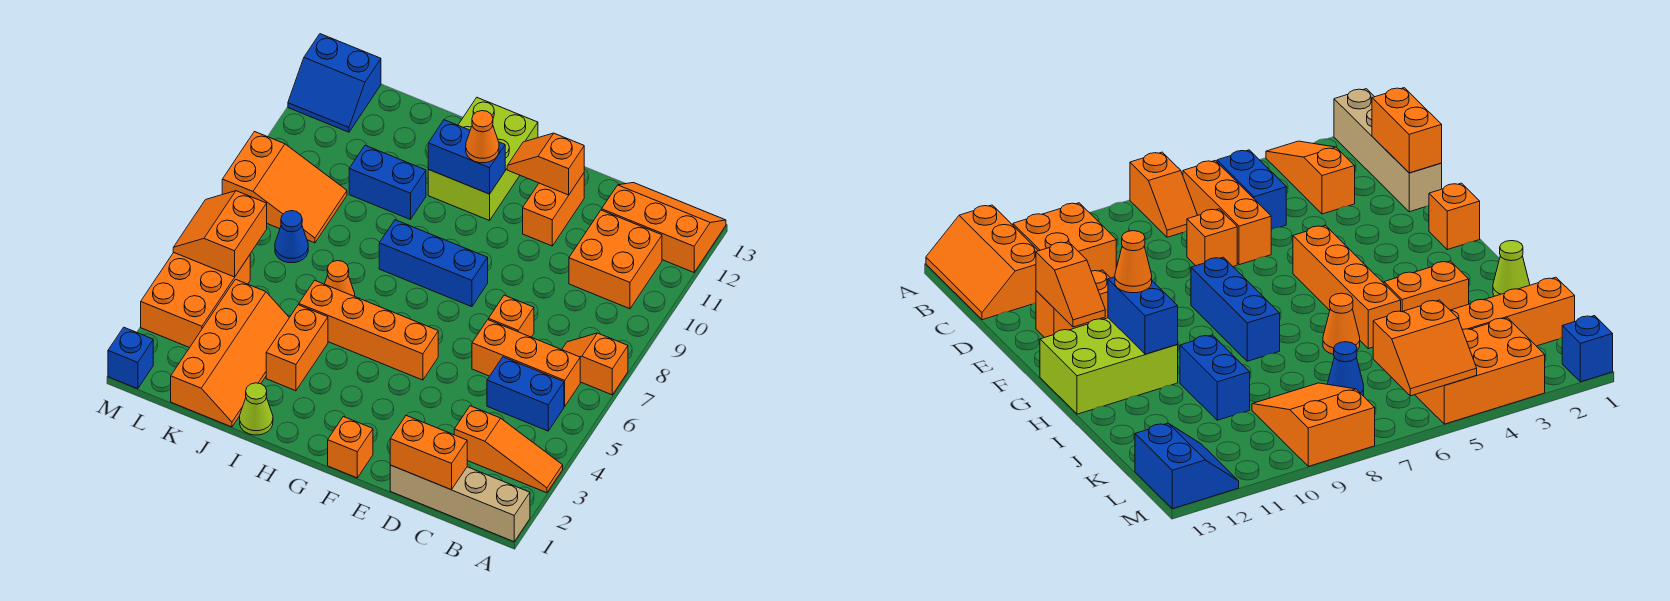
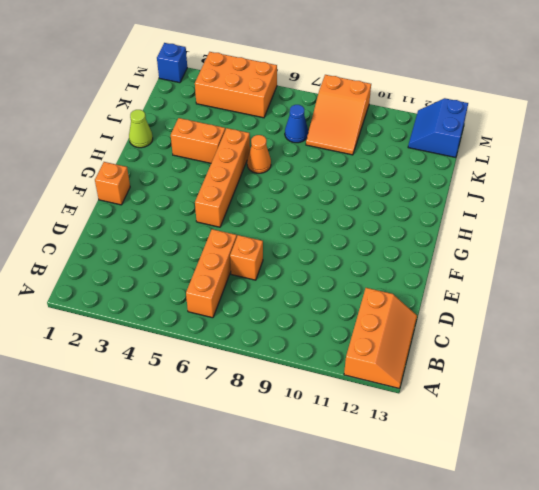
none -> tan brick A1:D1 level 1
none -> orange slope A3:C3 level 1 top C
none -> orange slope A7:B7 level 1 top A

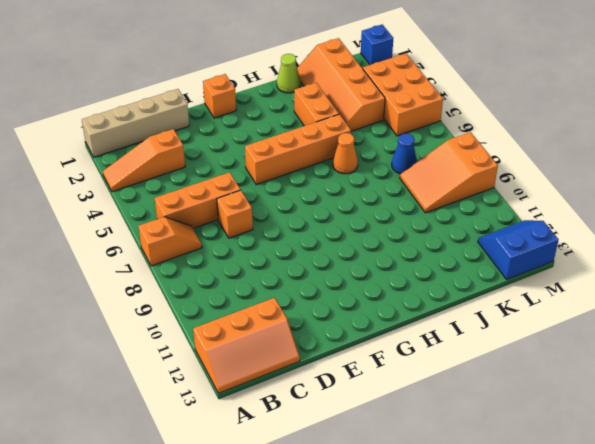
none -> blue brick B5:C5 level 1
none -> orange brick B10:C11 level 1
none -> orange brick E11:E12 level 1

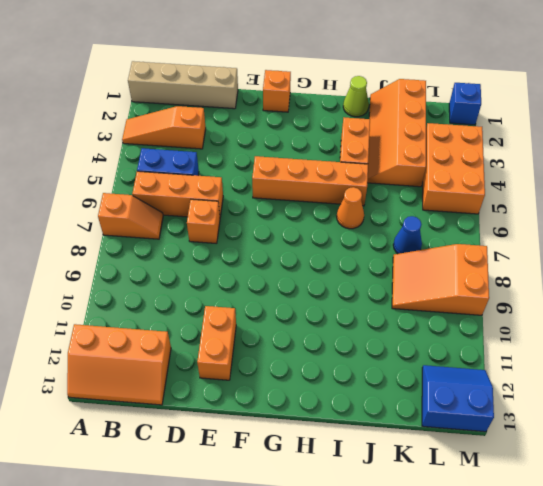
none -> orange brick B10:C11 level 1
none -> blue brick F8:H8 level 1
none -> lime brick G11:H13 level 1

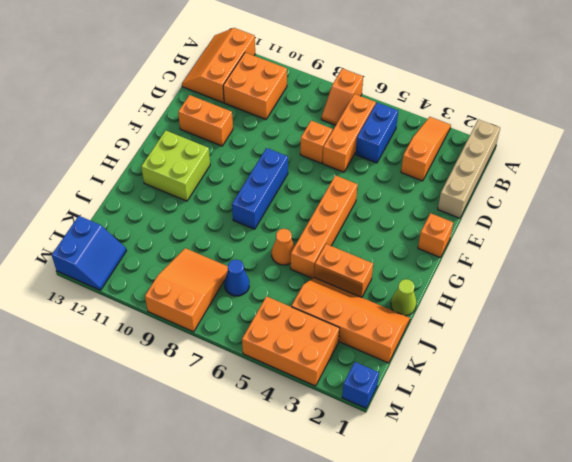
lime brick G11:H12 level 1 -> lime brick G11:H13 level 1
none -> blue brick I10:J10 level 1
none -> orange brick C1:D1 level 2
none -> orange slope E12:F12 level 2 top E

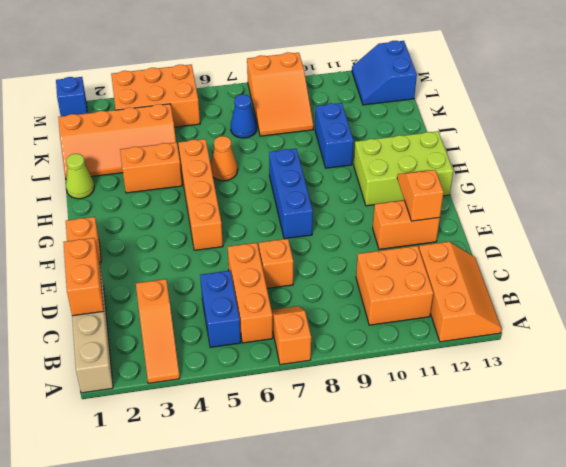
none -> blue brick G11:H11 level 2
none -> orange slope L5:M6 level 2 top L
none -> orange cone G11 level 3

